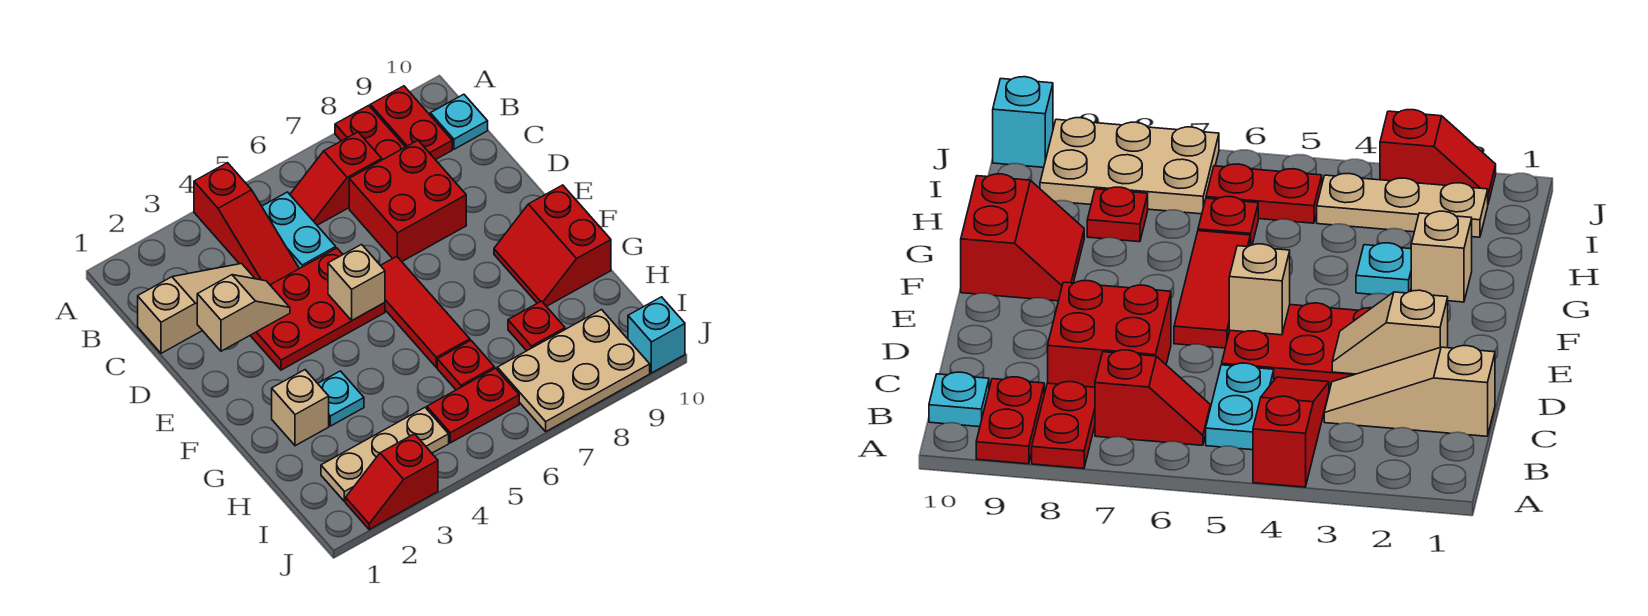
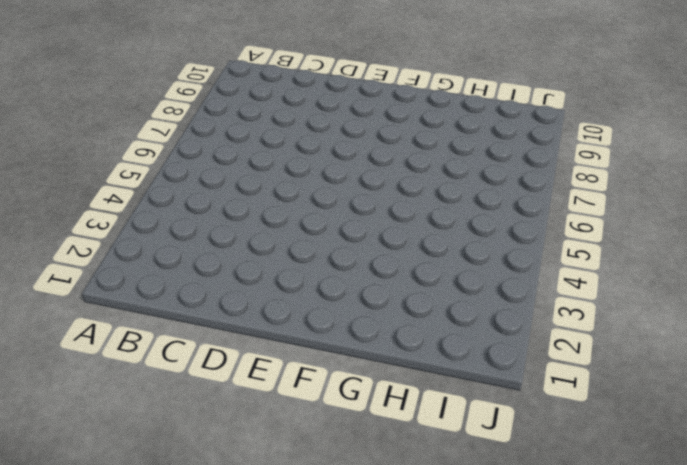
none -> red slope A4:C4 level 1 top A
none -> red plate A8:B8 level 1
none -> red plate A9:B9 level 1

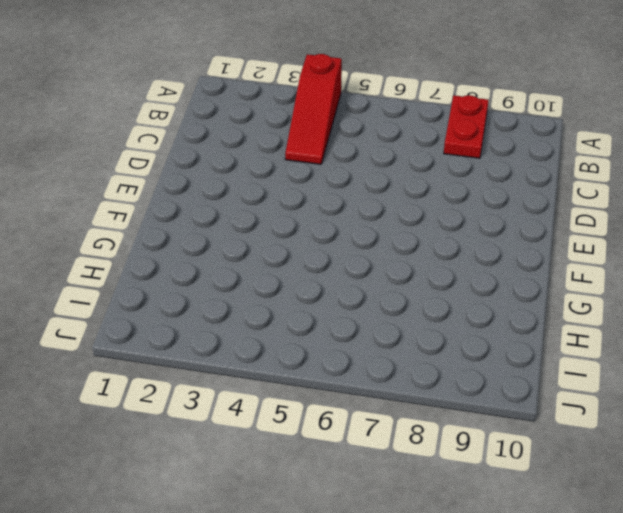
none -> red plate A9:B9 level 1
none -> cyan plate B5:C5 level 1
none -> red slope B6:B7 level 1 top 7

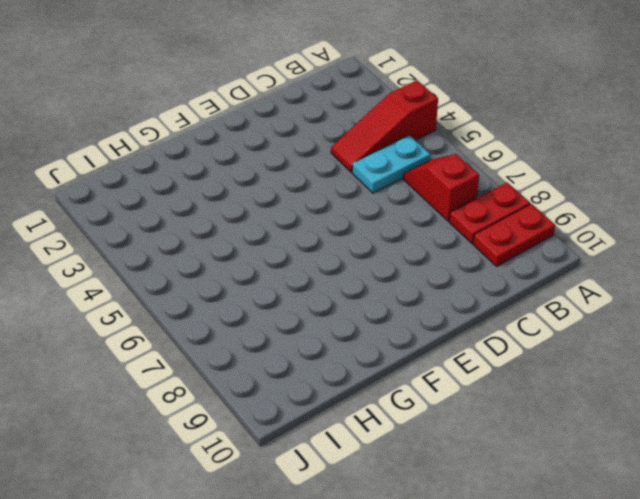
none -> cyan plate B10 level 1
none -> tan slope C1:C3 level 1 top 1
none -> red brick C7:D8 level 1

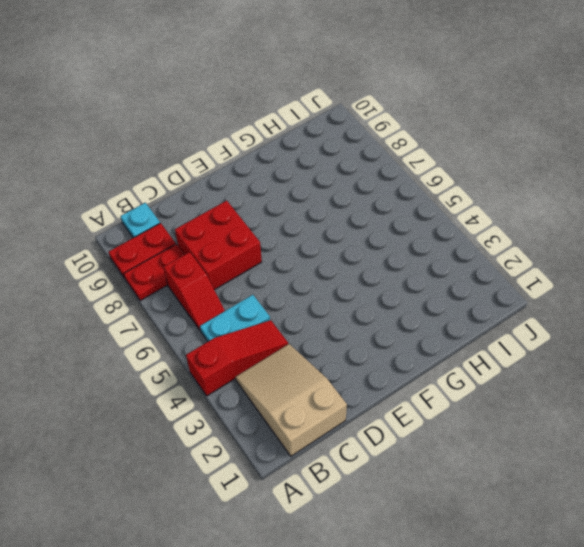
tan slope B1:C3 level 1 top 1 -> tan slope C1:C3 level 1 top 1
none -> red plate D3:E5 level 1
none -> red tile E6:G6 level 1
none -> red slope F9:G10 level 1 top 10

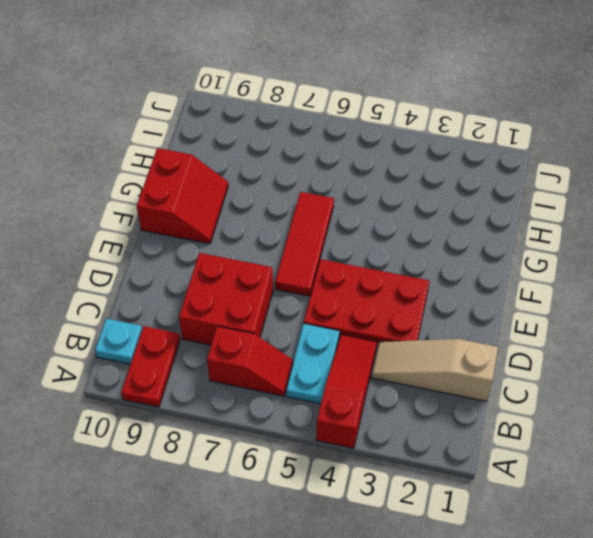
none -> red plate A8:B8 level 1
none -> tan brick G2 level 1
none -> cyan plate G3 level 1

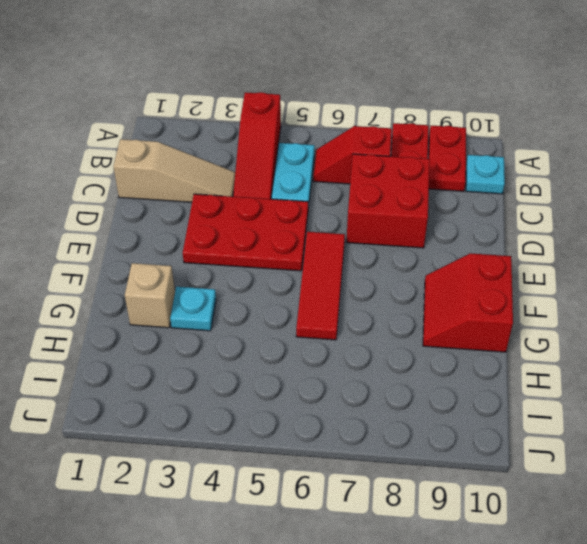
none -> red plate H6 level 1
none -> red plate H8 level 1
none -> tan plate I2:I4 level 1

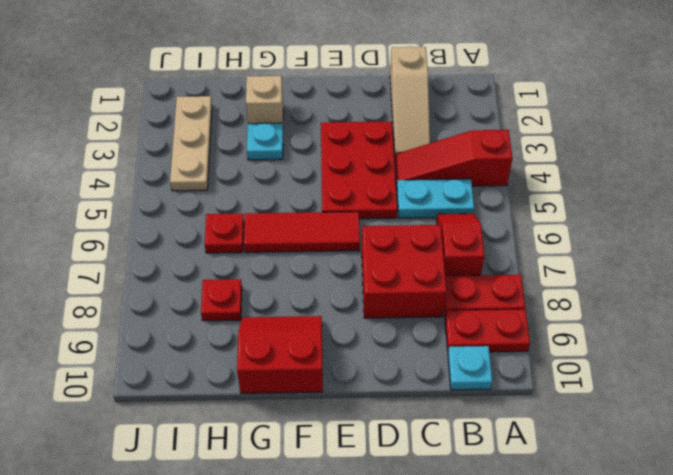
none -> red plate I5:I6 level 1
none -> tan plate I7:J9 level 1
none -> red slope J2:J3 level 1 top 3

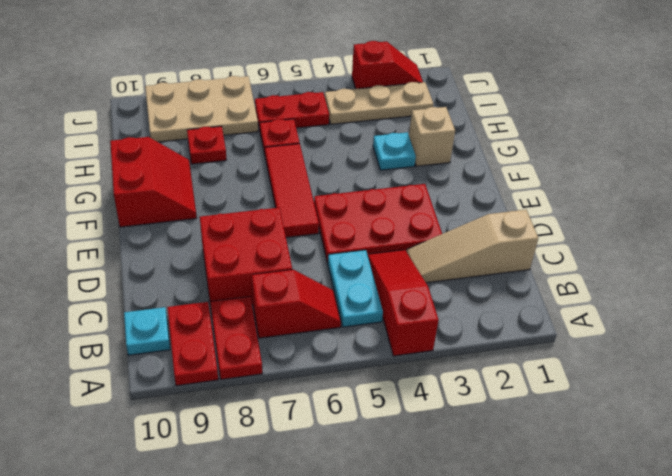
none -> cyan brick J10 level 1
none -> tan slope D2:D3 level 2 top 2
none -> tan brick E5 level 2

